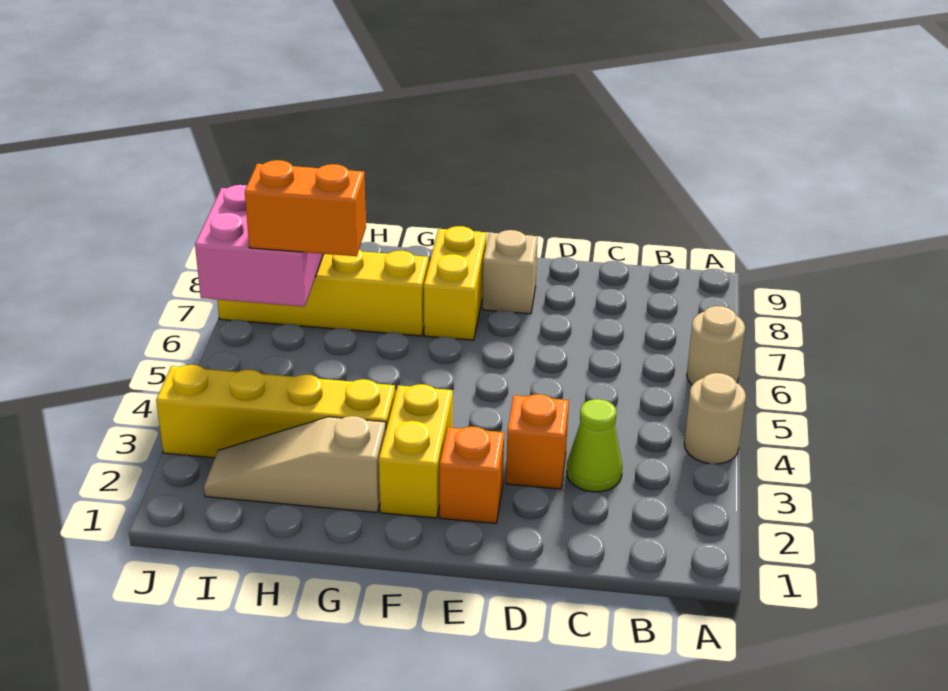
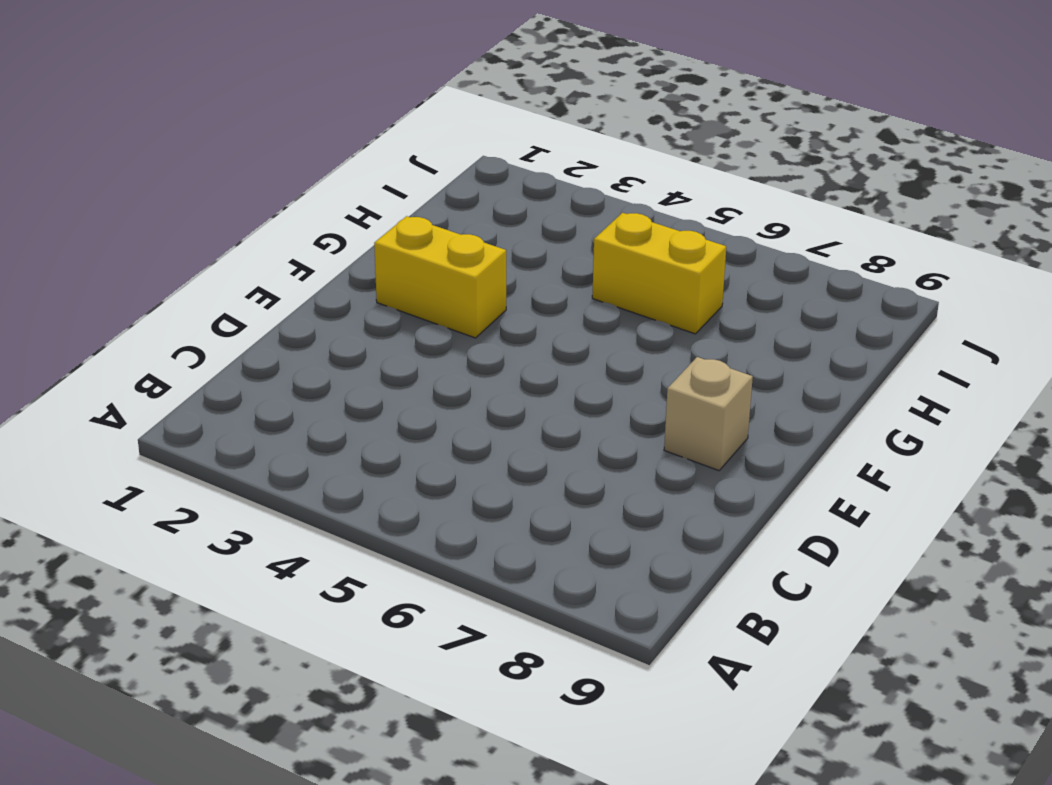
yellow brick H5:H6 level 1 -> yellow brick F7:F8 level 1
none -> tan round brick A4 level 1
none -> tan round brick A6 level 1
none -> lime cone C3 level 1

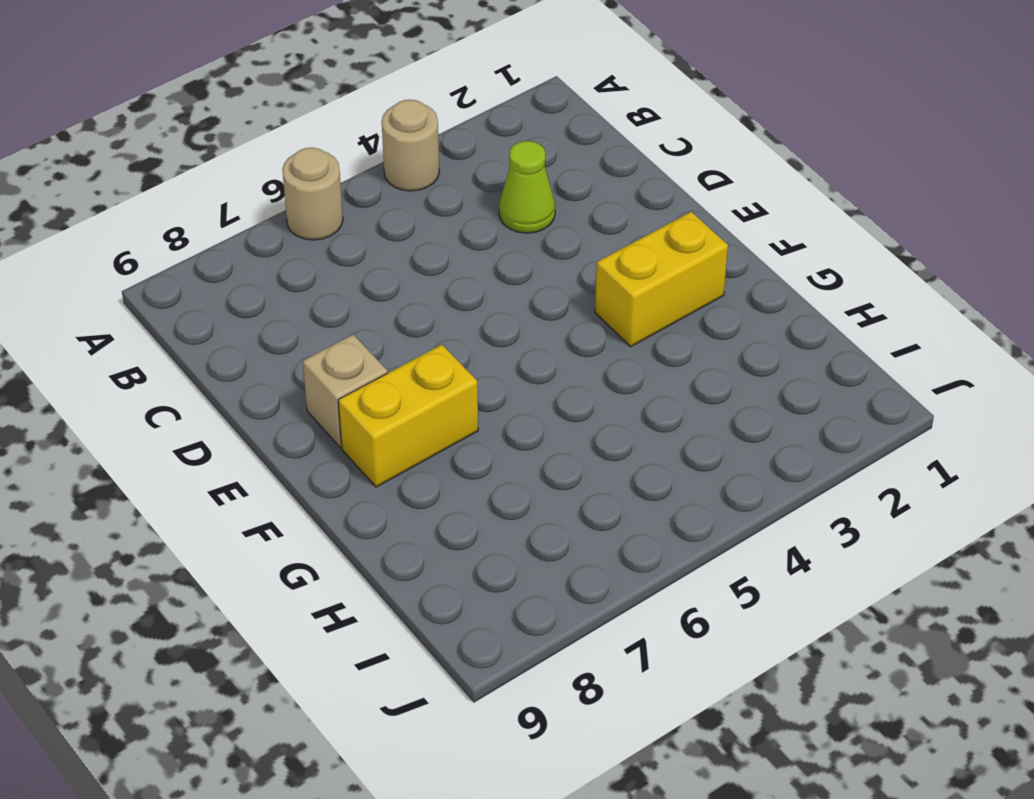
none -> orange brick D3 level 1
none -> orange brick E2 level 1
none -> tan slope G2:I2 level 1 top G

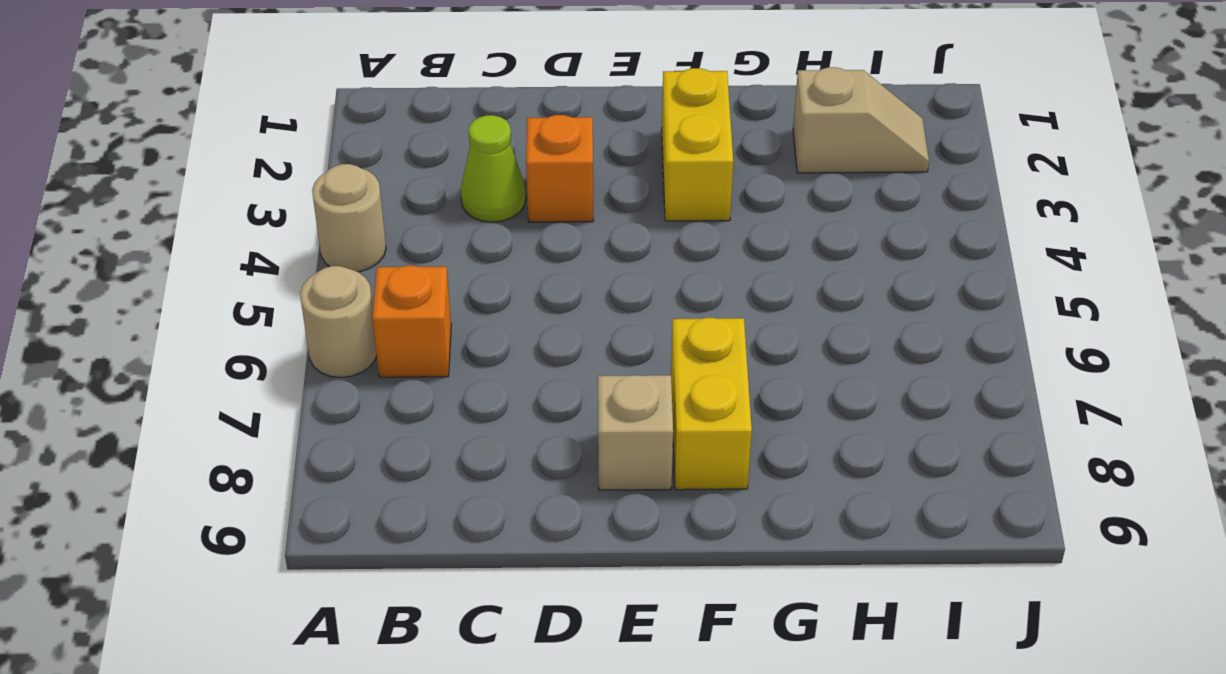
orange brick B6 level 1 -> orange brick E2 level 1
tan slope H2:I2 level 1 top H -> tan slope G2:I2 level 1 top G
none -> yellow brick G3:J3 level 1
none -> yellow brick G7:J7 level 1
none -> pink brick I6:J7 level 2

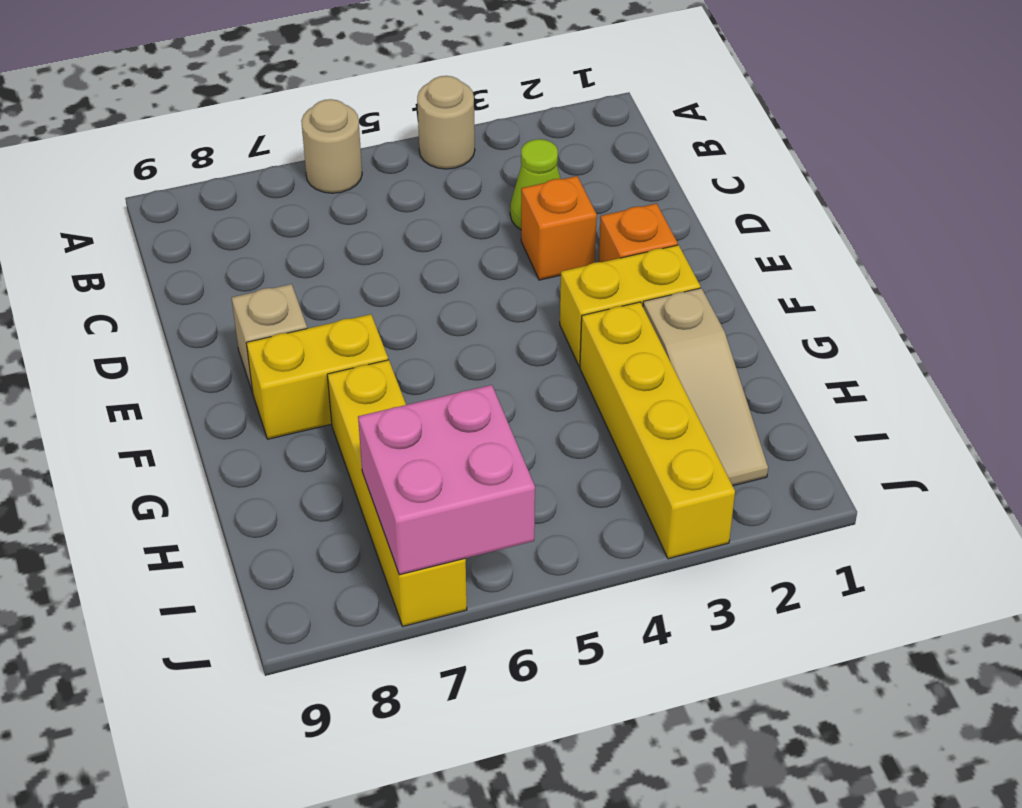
none -> orange brick H6:I6 level 3

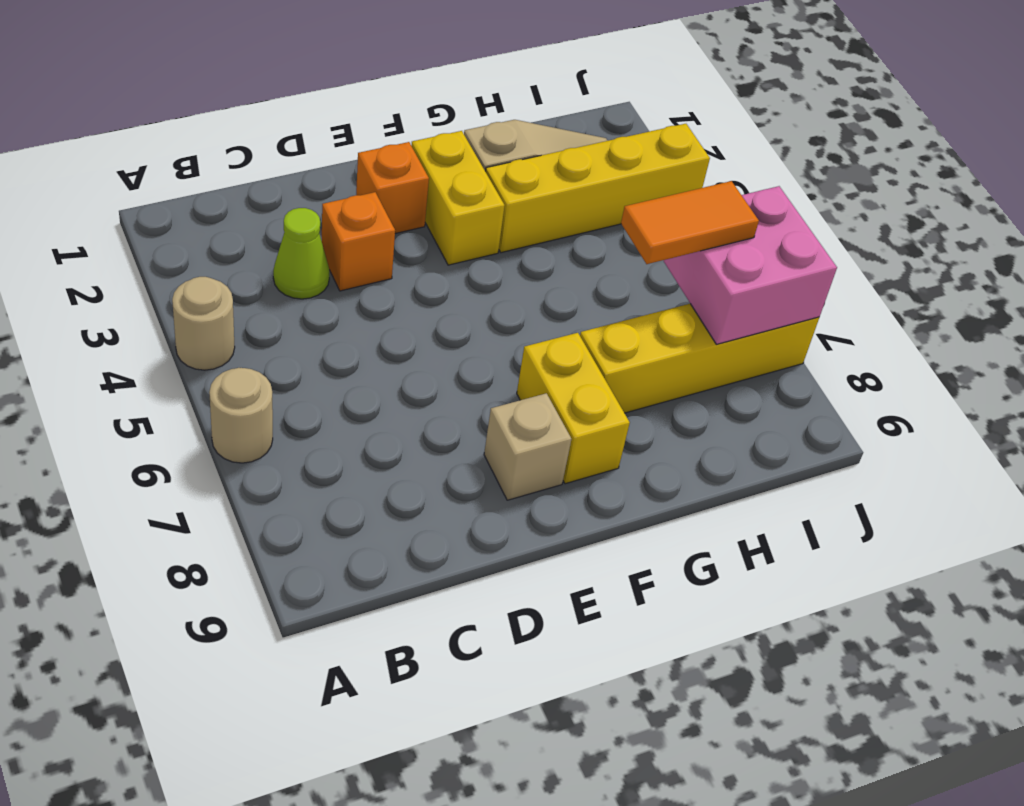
orange tile H6:I6 level 3 -> orange brick H6:I6 level 3

